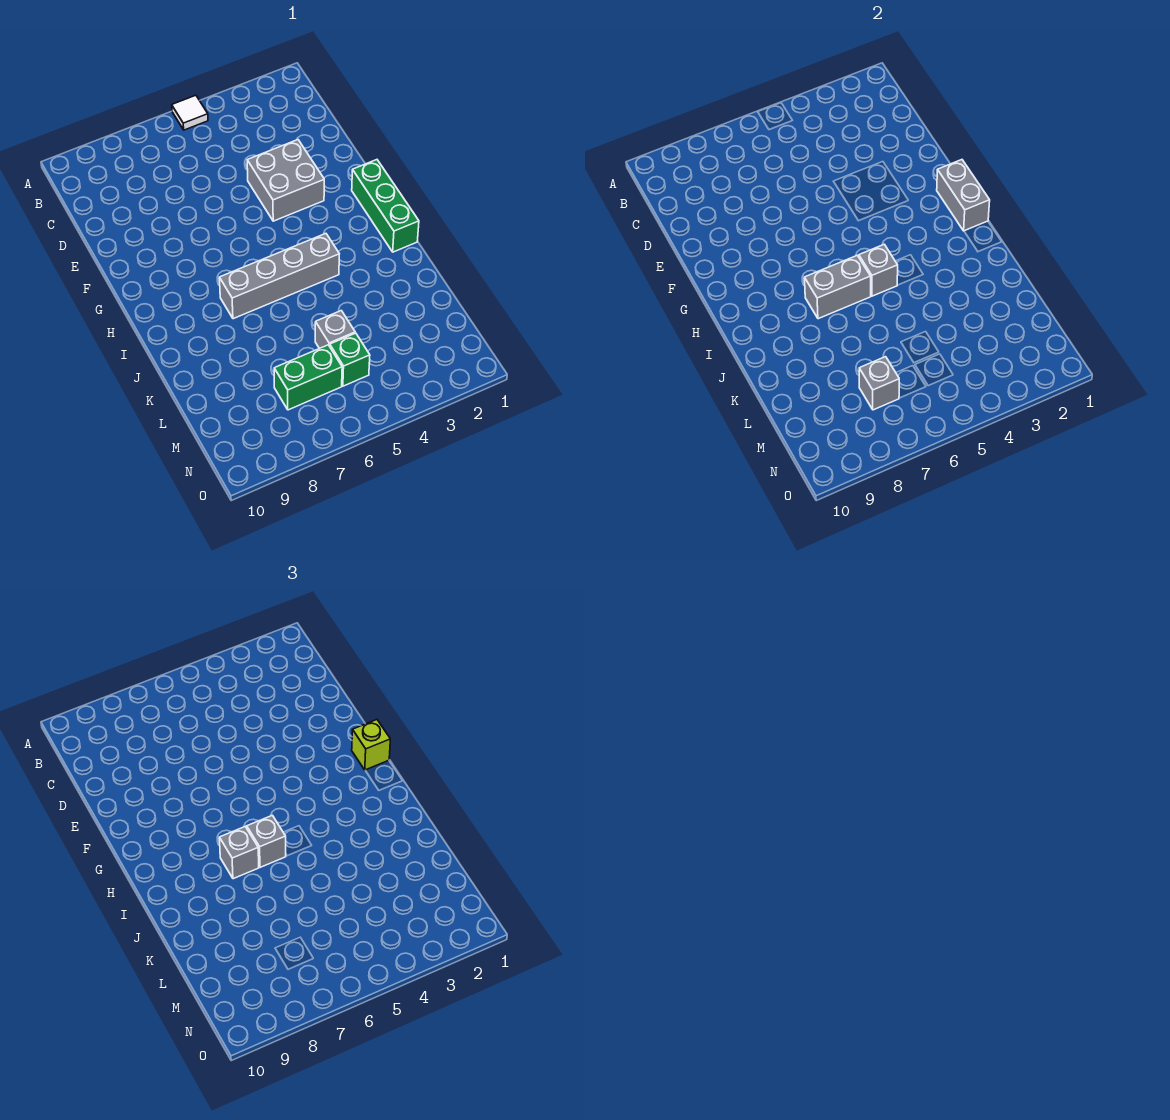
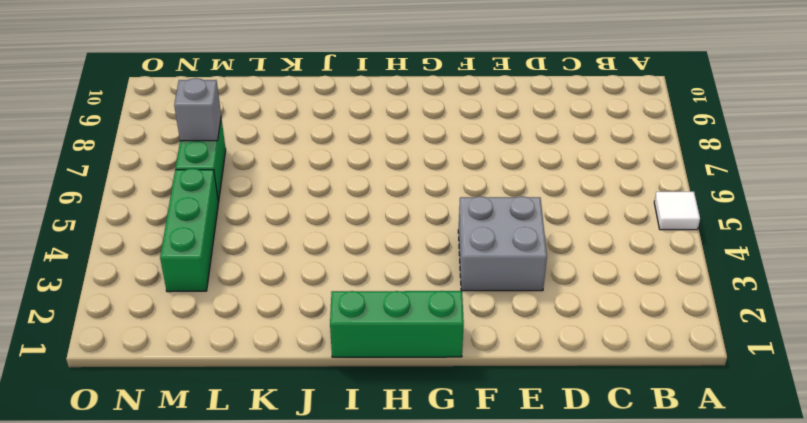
green brick M3:M5 level 1 -> green brick M5 level 1
none -> grey brick I4:I7 level 1
none -> grey brick L5 level 1
none -> grey brick G1:H1 level 2

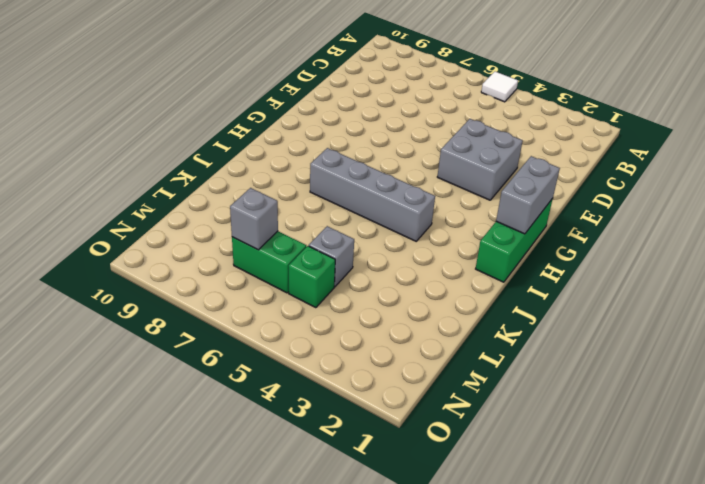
none -> grey brick I5 level 2
none -> grey brick I6:I7 level 2
none -> lime brick G1 level 3

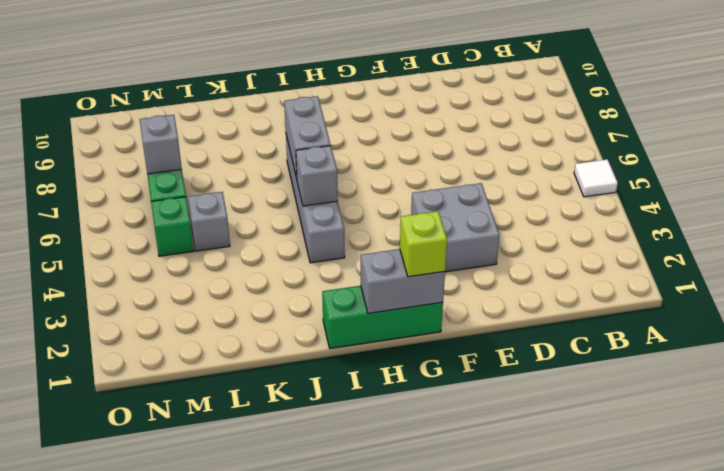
none -> grey brick I6 level 3
none -> grey brick I7 level 3

